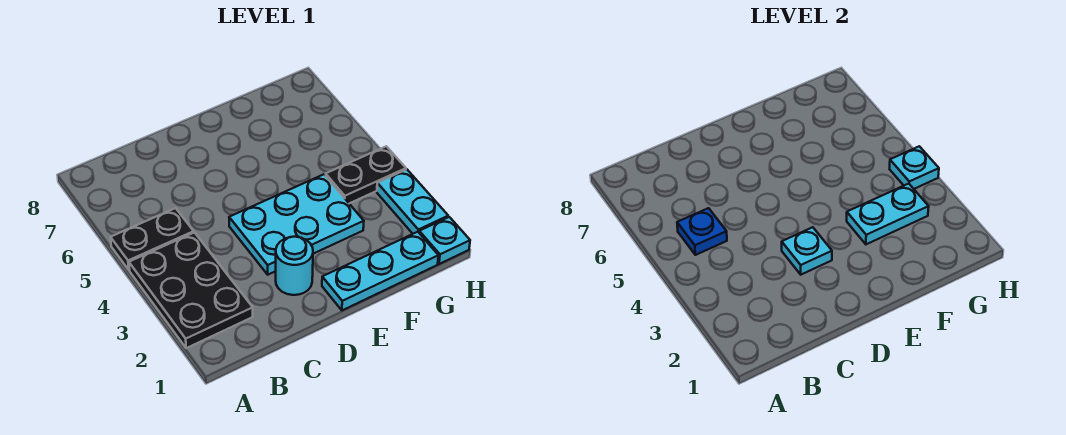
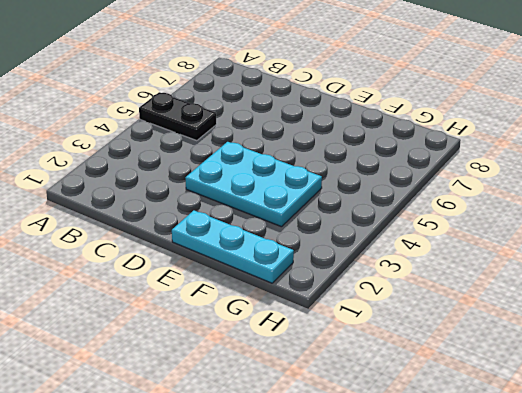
none -> black plate A2:B4 level 1
none -> cyan round brick D2 level 1
none -> black plate G4:H4 level 1

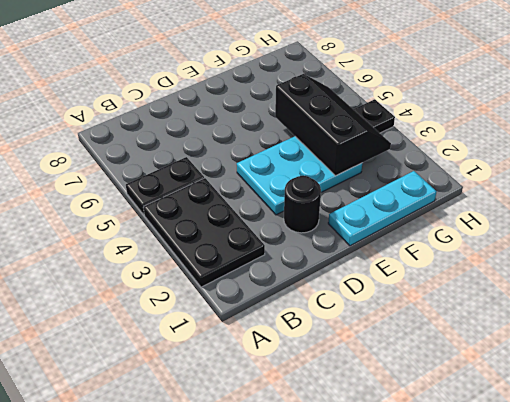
black round brick D2 level 1 -> cyan round brick D2 level 1
black slope F3:G5 level 2 top F -> cyan plate F3:G3 level 2
none -> cyan plate H1 level 1
none -> cyan plate H2:H3 level 1
none -> blue plate B5 level 2

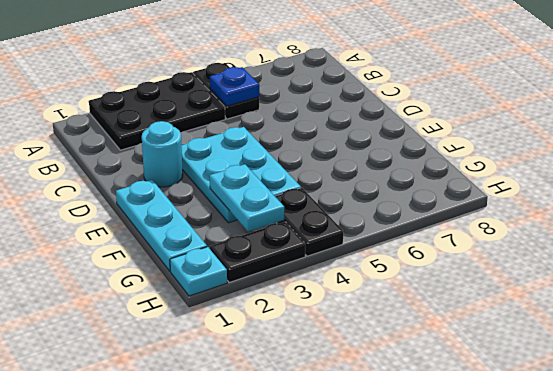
black plate H2:H3 level 1 -> cyan plate H2:H3 level 1
none -> cyan plate D3 level 2
none -> cyan plate H4 level 2

